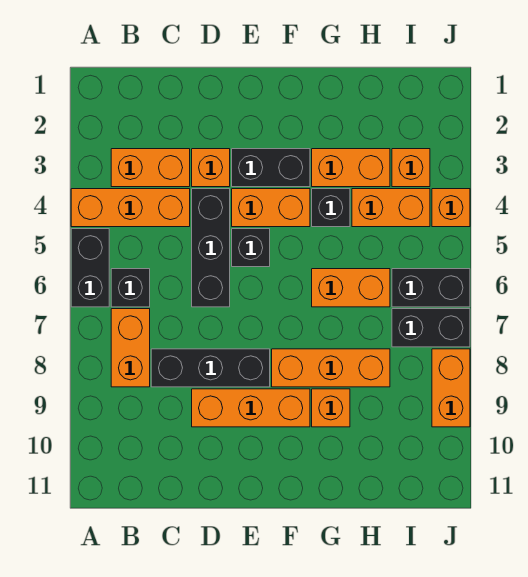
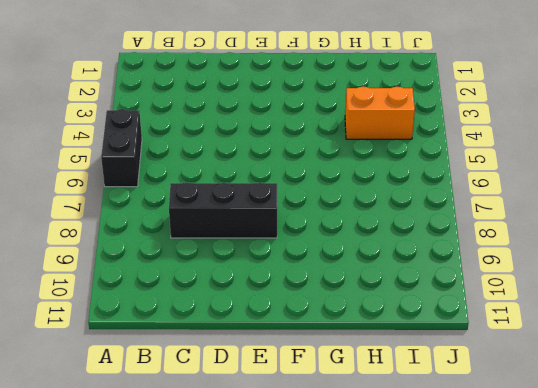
none -> orange brick A4:C4 level 1
none -> orange brick B3:C3 level 1
none -> black brick B6 level 1

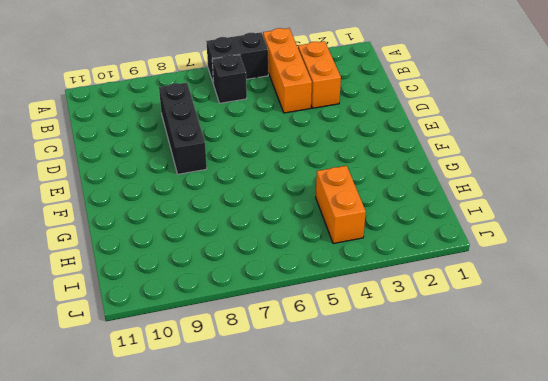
none -> orange brick B7:B8 level 1
none -> orange brick D3 level 1
none -> black brick D4:D6 level 1

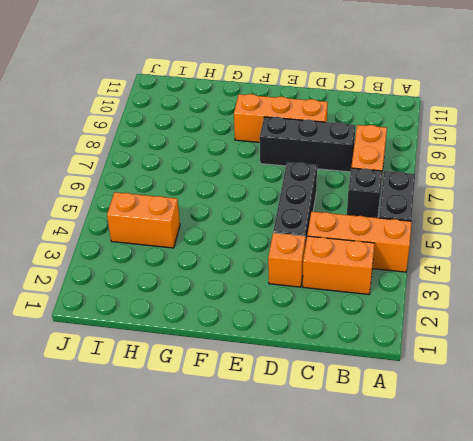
none -> black brick E3:F3 level 1
none -> orange brick E4:F4 level 1
none -> black brick E5 level 1

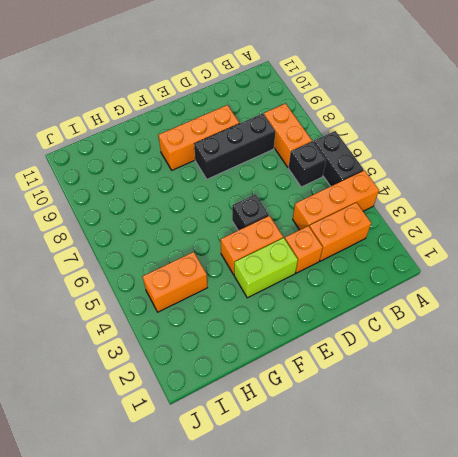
lime brick E3:F3 level 1 -> black brick E3:F3 level 1
none -> black brick D4:D6 level 1
none -> orange brick F8:H8 level 1
none -> orange brick G3:H3 level 1

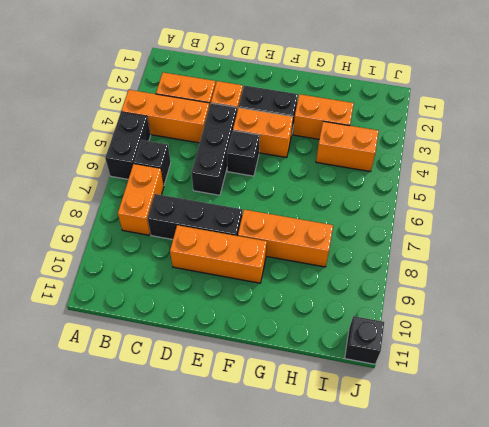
black brick J11 level 1 -> black brick G4 level 1
none -> orange brick G6:H6 level 1
none -> orange brick G9 level 1
none -> orange brick I3 level 1

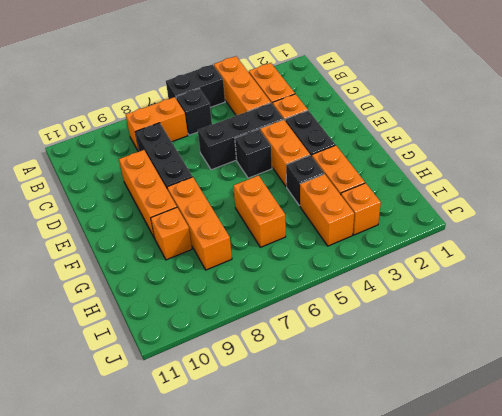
none -> black brick I6:J6 level 1
none -> black brick I7:J7 level 1
none -> orange brick J4 level 1

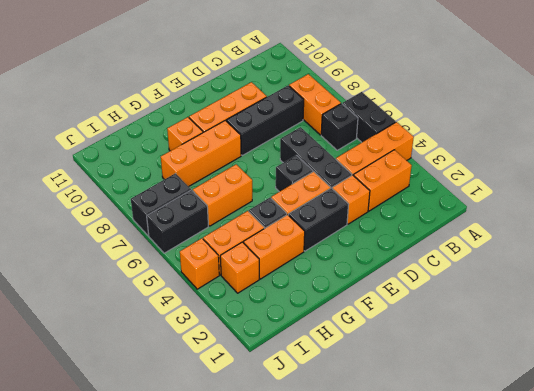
none -> orange brick J8:J9 level 1

